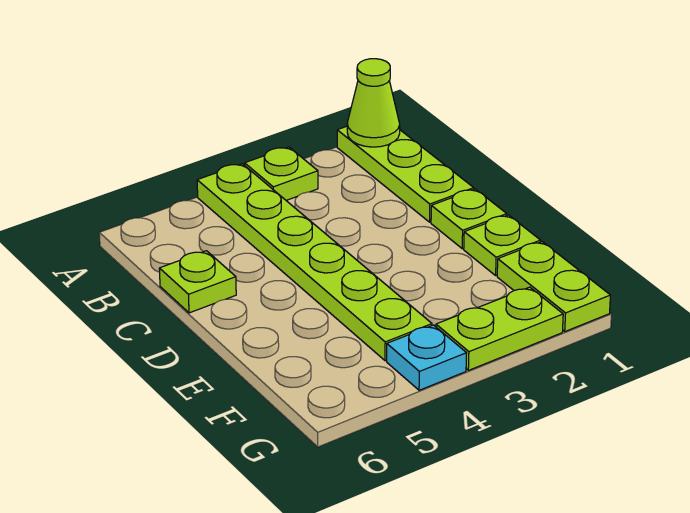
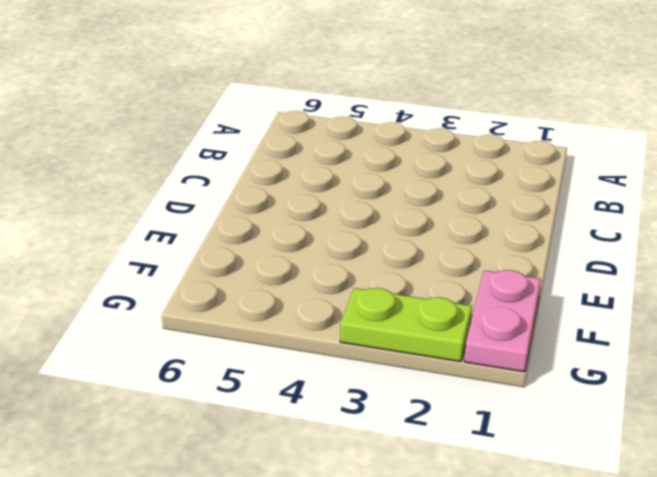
pink plate F1:G1 level 1 -> lime plate F1:G1 level 1
none -> lime plate A1:C1 level 1
none -> lime plate A3 level 1

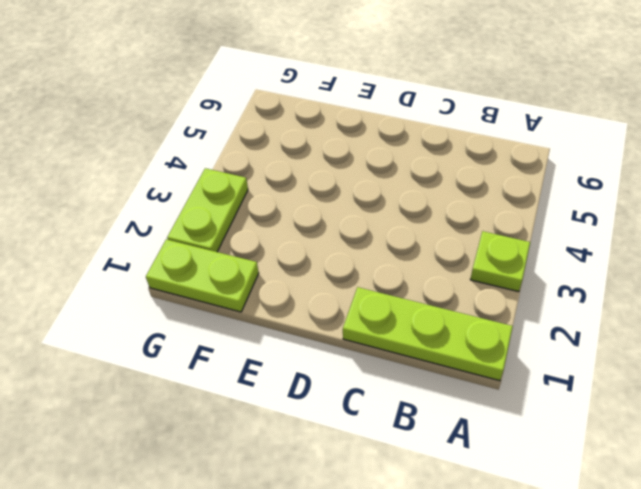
none -> lime plate A4:F4 level 1
none -> lime plate C6 level 1

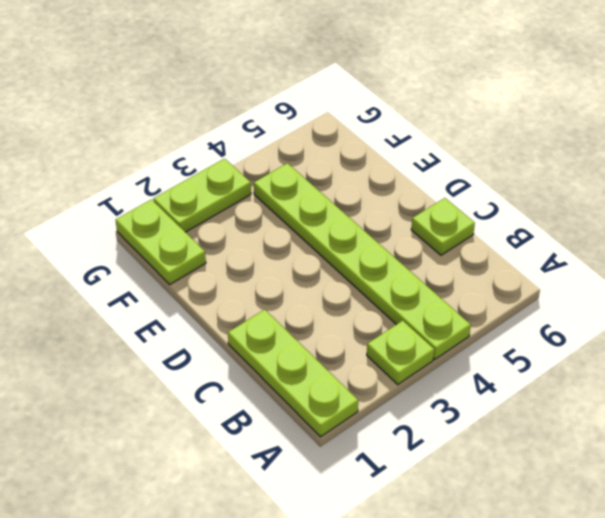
none -> lime plate D1 level 1
none -> lime plate E1 level 1

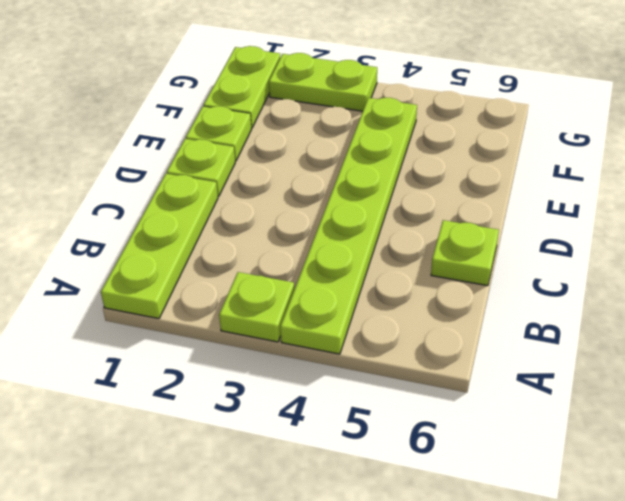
none -> cyan plate G4 level 1
none -> lime cone A1 level 2

